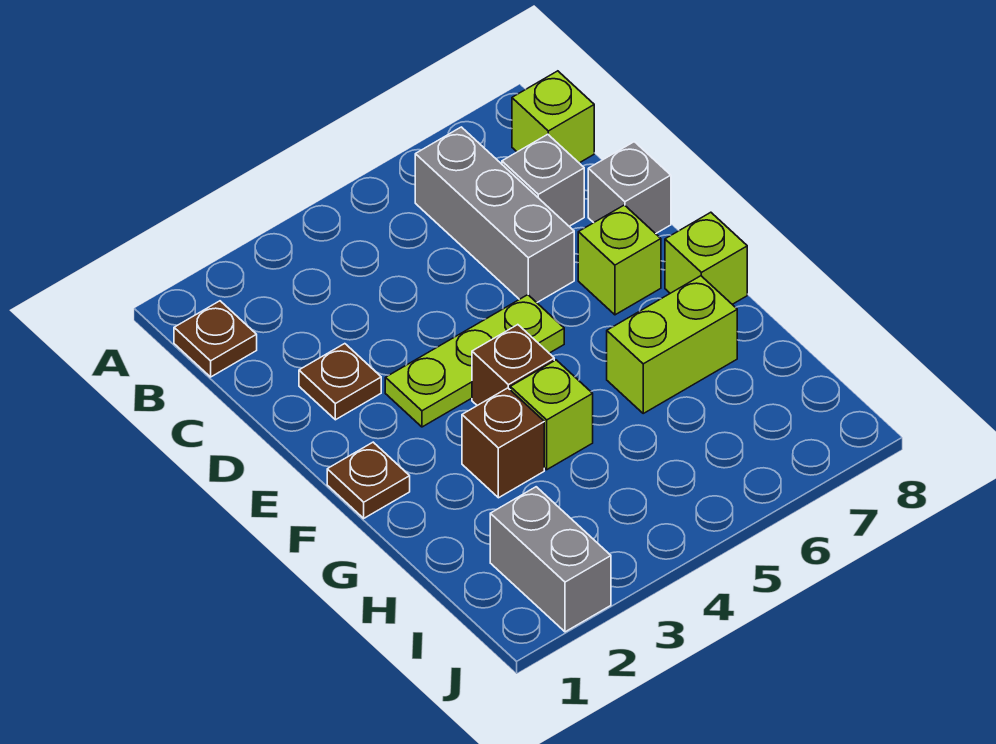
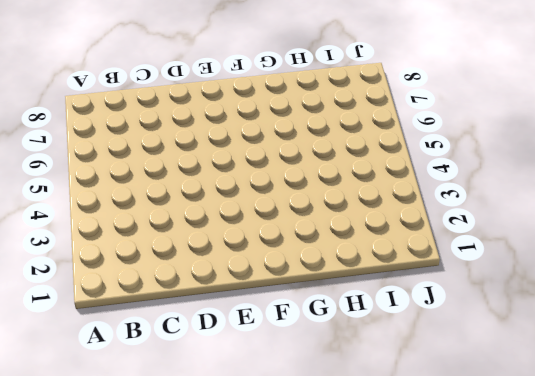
none -> brown plate B1 level 1
none -> grey brick B6:D6 level 1
none -> lime brick B8 level 1

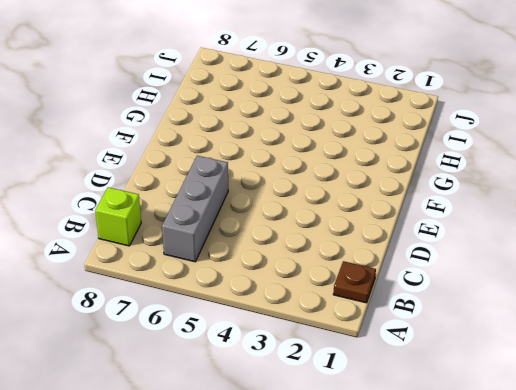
none -> grey brick C7 level 1
none -> brown plate D2 level 1
none -> grey brick D8 level 1

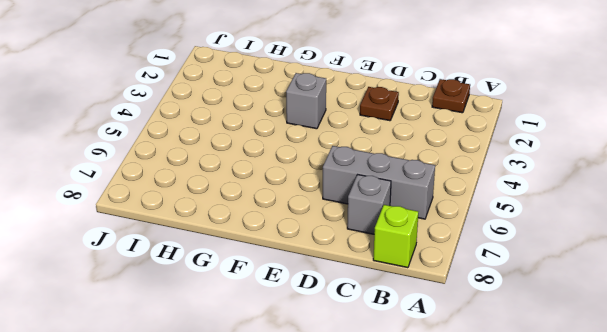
grey brick F3 level 1 -> grey brick D8 level 1
none -> lime plate E3:E5 level 1
none -> lime brick E7 level 1
none -> brown plate F1 level 1

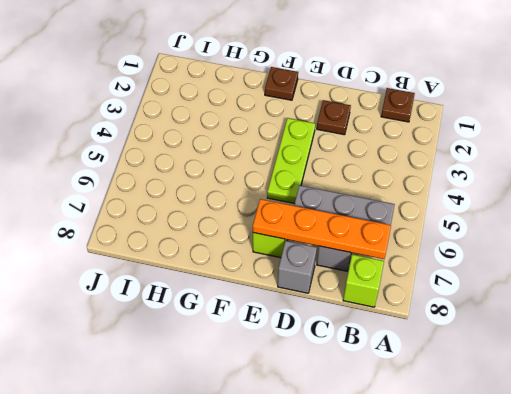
orange plate B7:E7 level 2 -> none
none -> brown brick F4 level 1
none -> lime brick F8 level 1
none -> brown brick G3 level 1

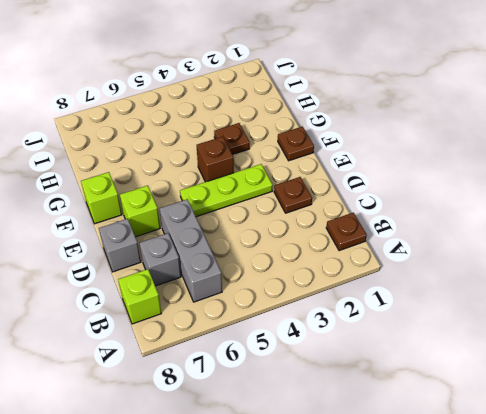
brown plate G3 level 1 -> brown brick G3 level 1
none -> lime brick G4 level 1
none -> lime brick G6:G7 level 1
none -> grey brick I2:J2 level 1

